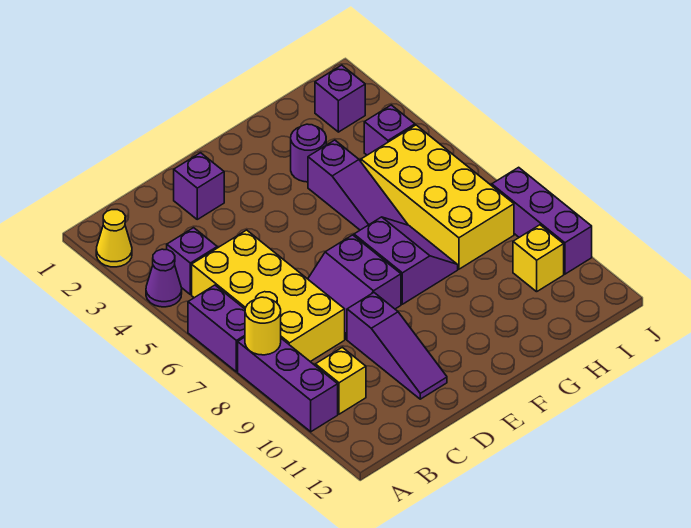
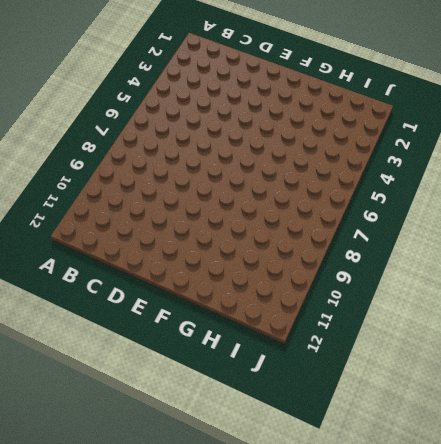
none -> yellow cone A2 level 1
none -> purple cone A4 level 1
none -> purple brick A6:A7 level 1

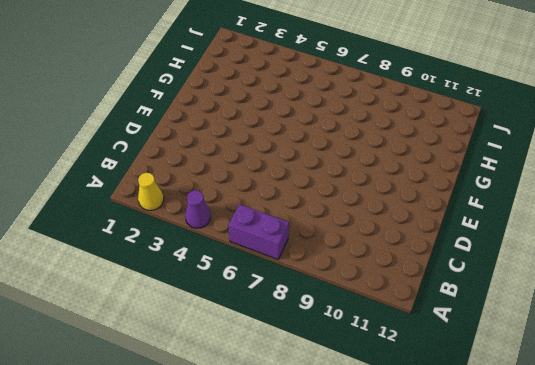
none -> purple brick A8:A10 level 1
none -> purple brick B4 level 1
none -> yellow brick B5:C8 level 1

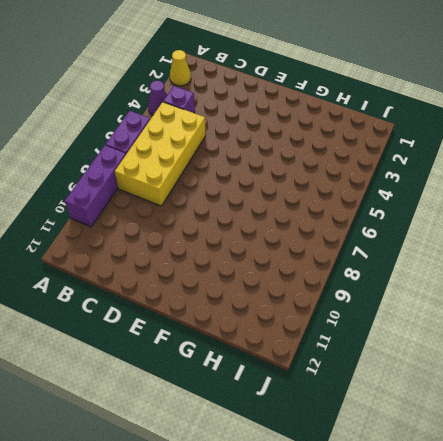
none -> yellow brick B10 level 1
none -> purple brick D2 level 1
none -> purple slope D7:E8 level 1 top E

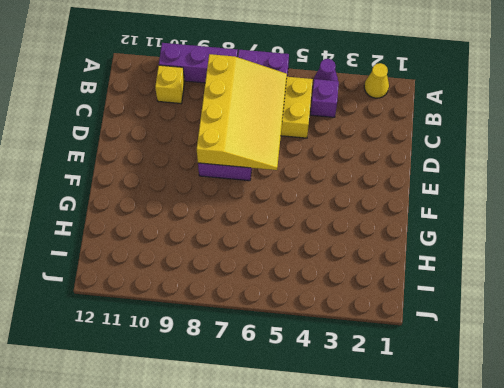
yellow slope B6:E8 level 2 top 8 -> none
none -> purple brick D2 level 1
none -> purple slope D9:D11 level 1 top 9
none -> purple slope F7:G8 level 1 top F

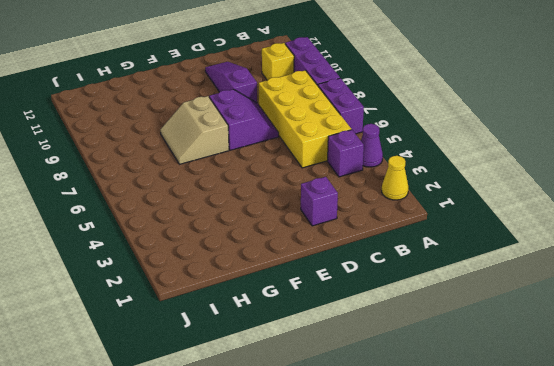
tan slope F7:G8 level 1 top F -> purple slope F7:G8 level 1 top F
none -> purple round brick G3 level 1
none -> purple slope G4:G6 level 1 top 4
none -> yellow brick H5:I8 level 1

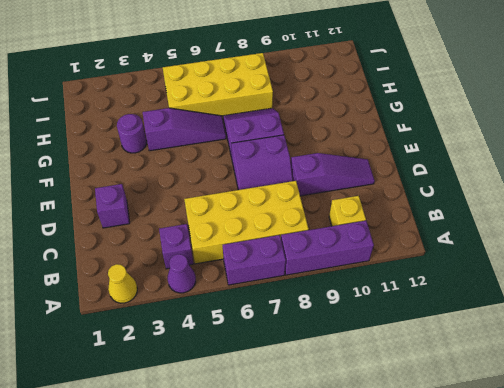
none -> purple brick I2 level 1
none -> purple brick I4 level 1
none -> yellow brick I10 level 1

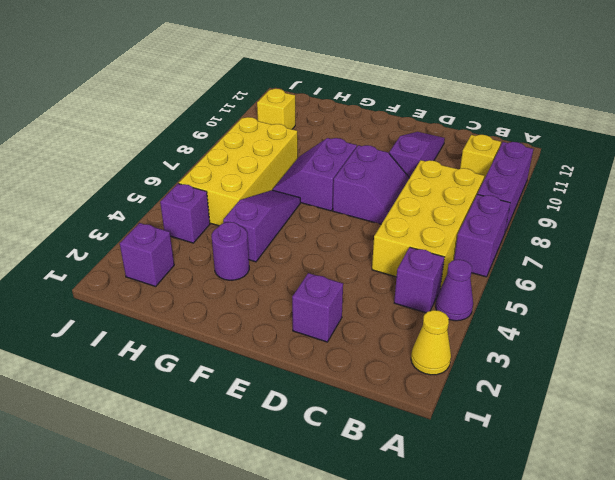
none -> purple brick J8:J10 level 1
none -> yellow round brick A8 level 2

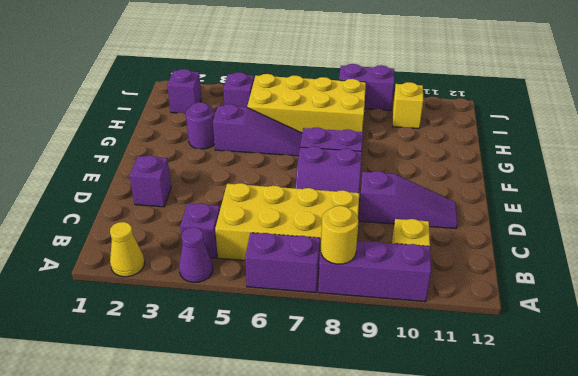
purple brick J8:J9 level 1 -> purple brick J8:J10 level 1

